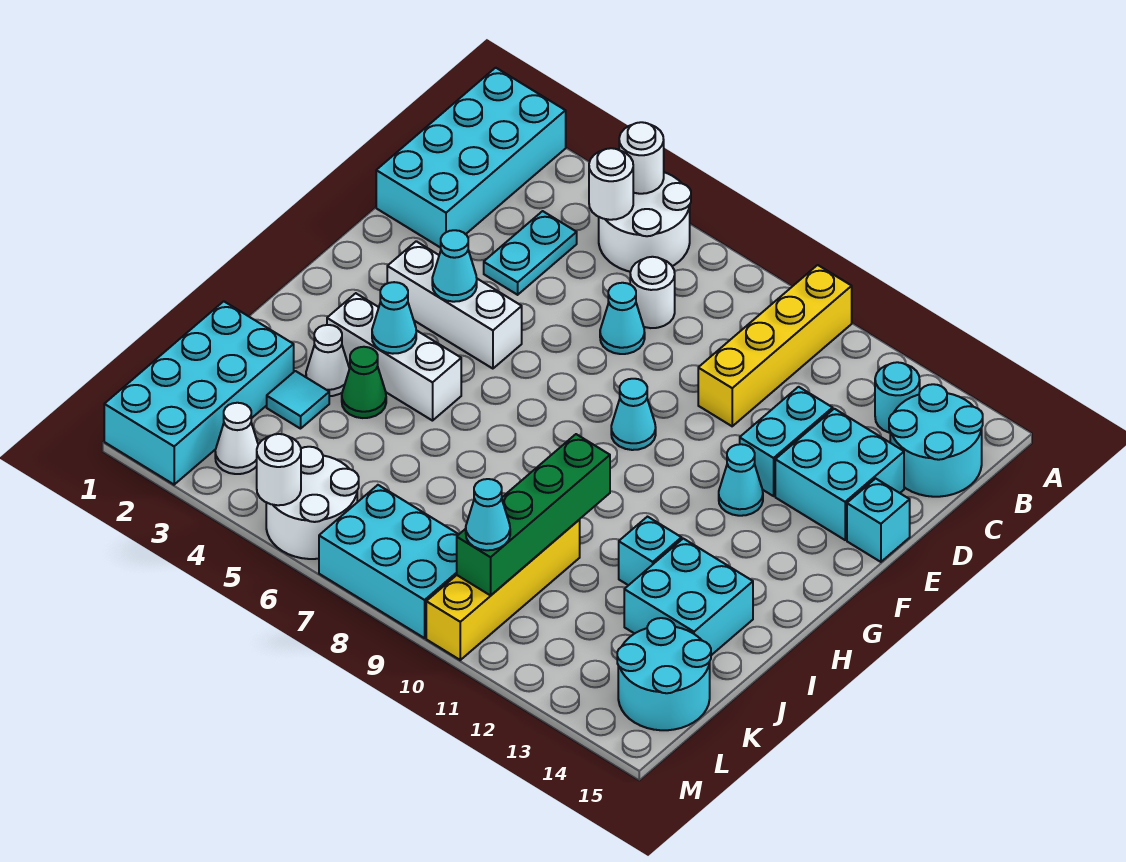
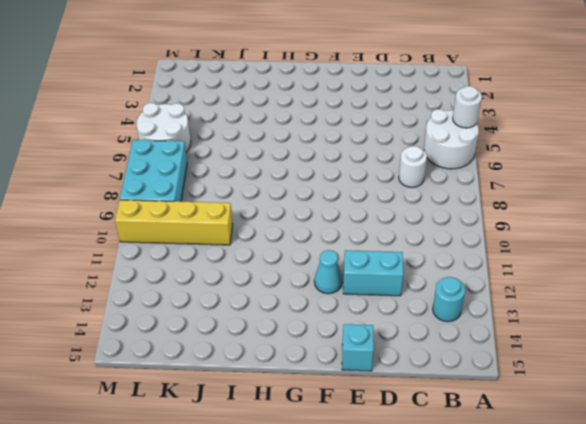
none -> cyan brick A1:D2 level 1
none -> yellow brick A10:D10 level 1
none -> cyan round brick B14:C15 level 1
none -> cyan plate C4:D4 level 1

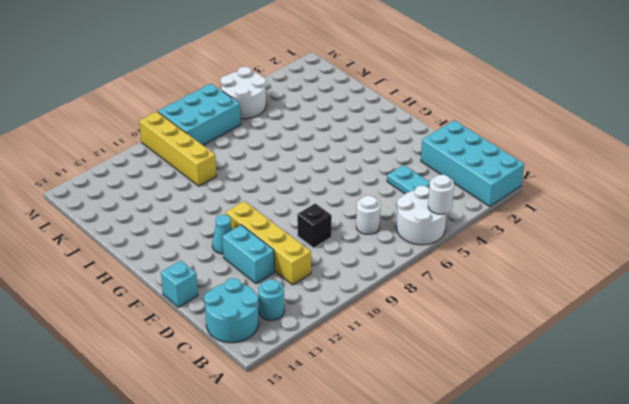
yellow brick C11:F11 level 1 -> yellow brick A10:D10 level 1
black brick D9 level 1 -> none
none -> cyan cone D7 level 1
none -> cyan brick D13:E14 level 1
none -> white brick F3:F5 level 1
none -> cyan cone F9 level 1

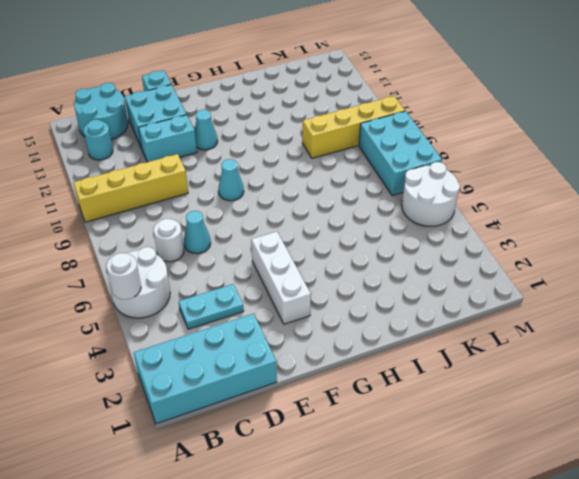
none -> white brick H3:H5 level 1
none -> white cone I3 level 1
none -> green cone I4 level 1
none -> cyan brick I12 level 1

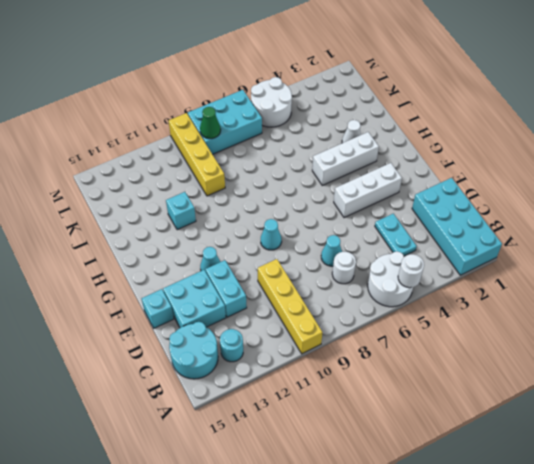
green cone L9 level 2 -> green cone I4 level 1
none -> cyan brick I13:J14 level 1
none -> cyan brick J1:M2 level 1
none -> cyan tile J3 level 1
none -> cyan round brick K14:L15 level 1

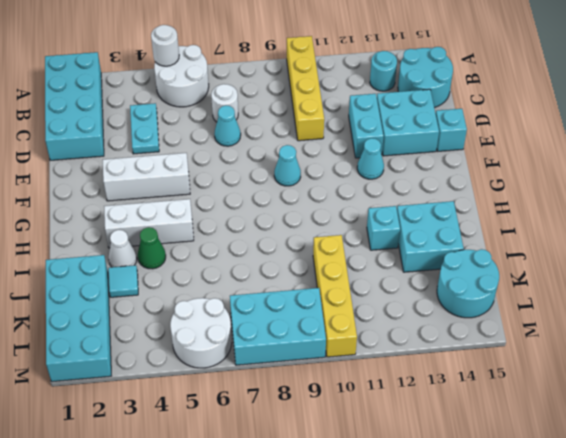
none -> white cone L3 level 1
none -> white round brick B5 level 2
none -> cyan cone F4 level 2
none -> cyan cone H4 level 2

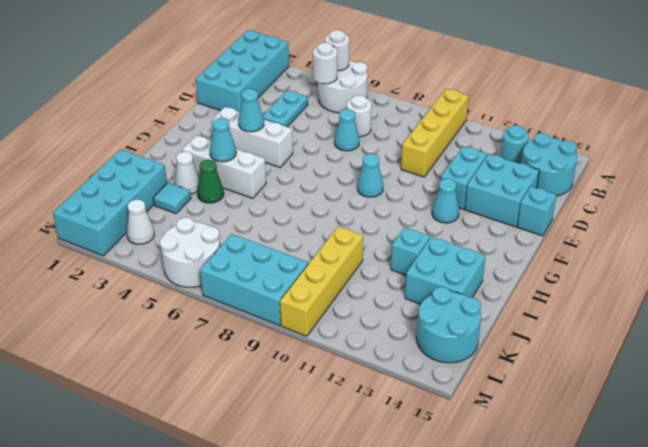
none -> green brick I10:L10 level 2
none -> white round brick M5 level 2
none -> cyan cone L10 level 3

